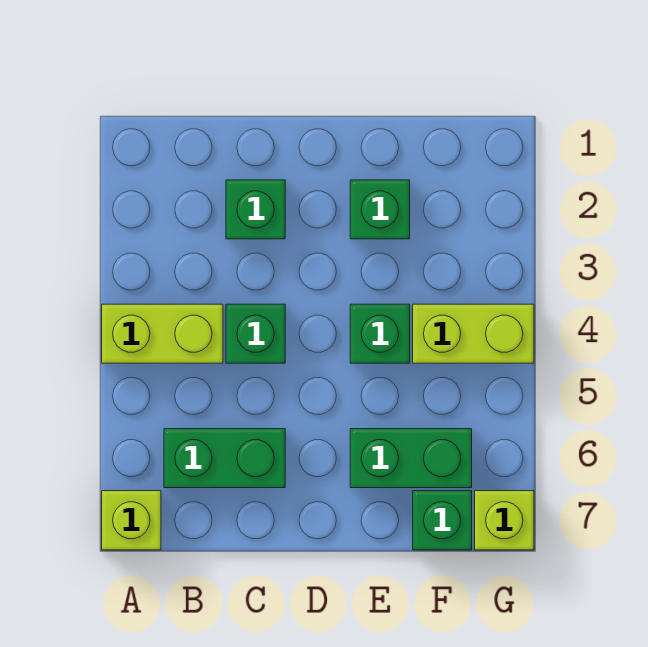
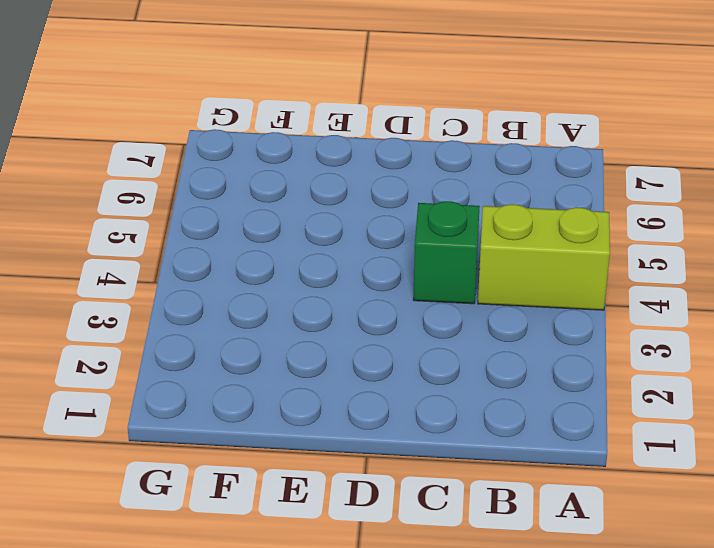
none -> lime brick A7 level 1
none -> green brick B6:C6 level 1

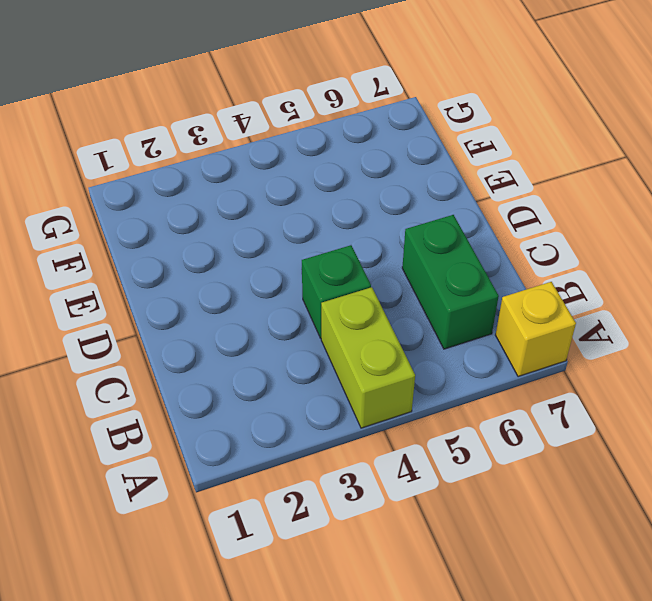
yellow brick A7 level 1 -> lime brick A7 level 1
none -> green brick C2 level 1
none -> green brick E2 level 1

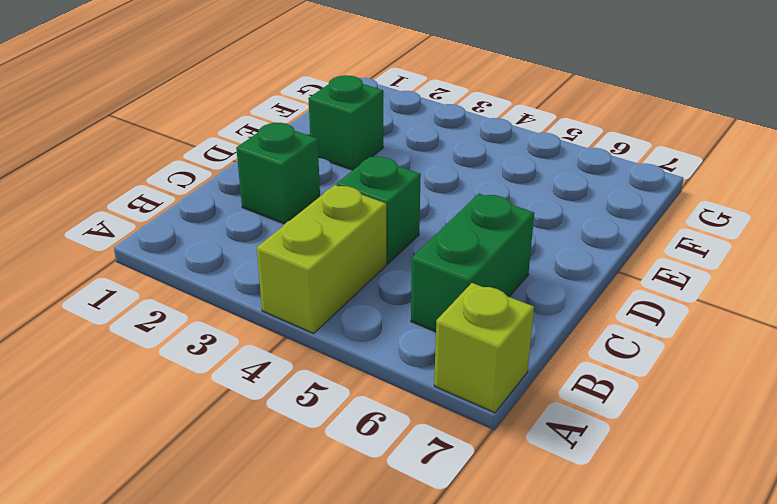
none -> green brick E4 level 1
none -> green brick E6:F6 level 1

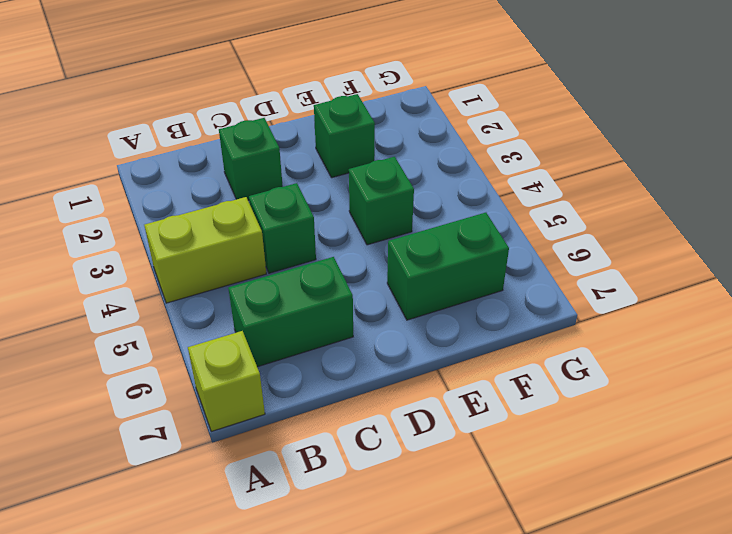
none -> lime brick F4:G4 level 1
none -> green brick F7 level 1

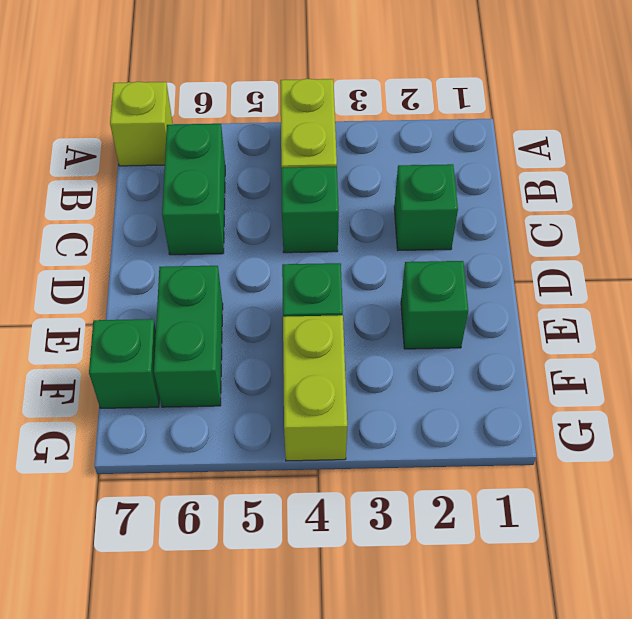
none -> lime brick G7 level 1

